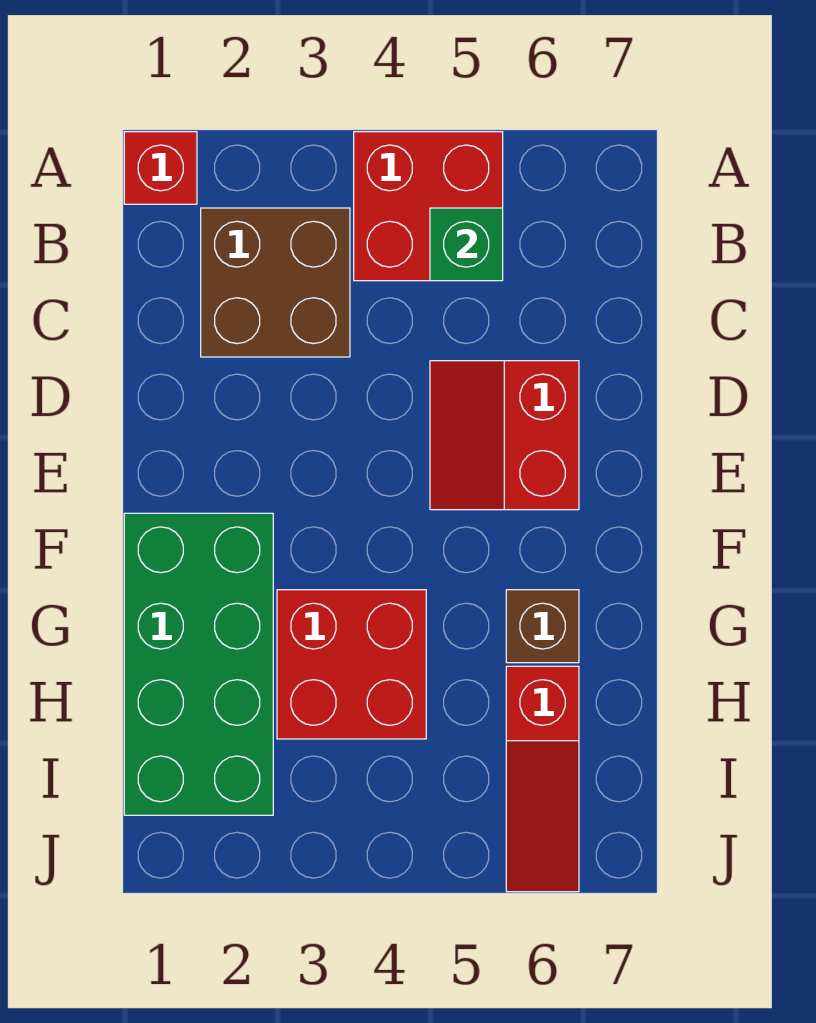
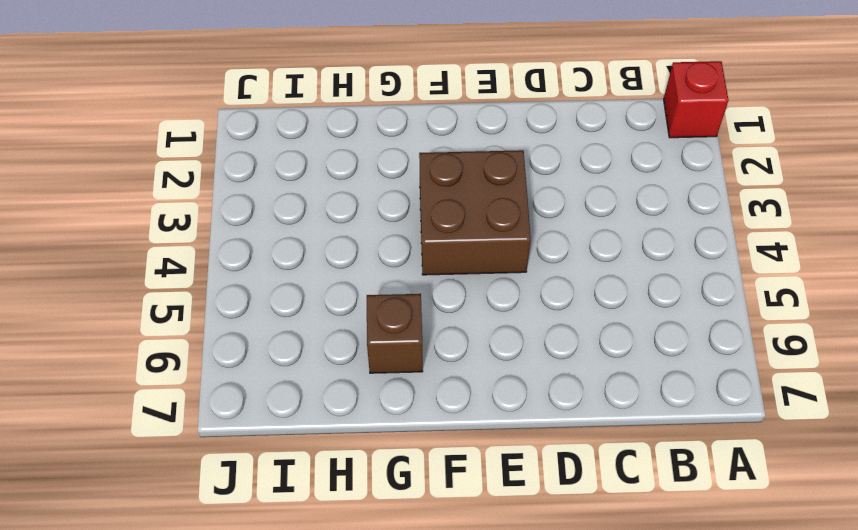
brown brick E3:F4 level 1 -> brown brick B2:C3 level 1
none -> red brick A4:B5 level 1
none -> red slope D5:E6 level 1 top 6

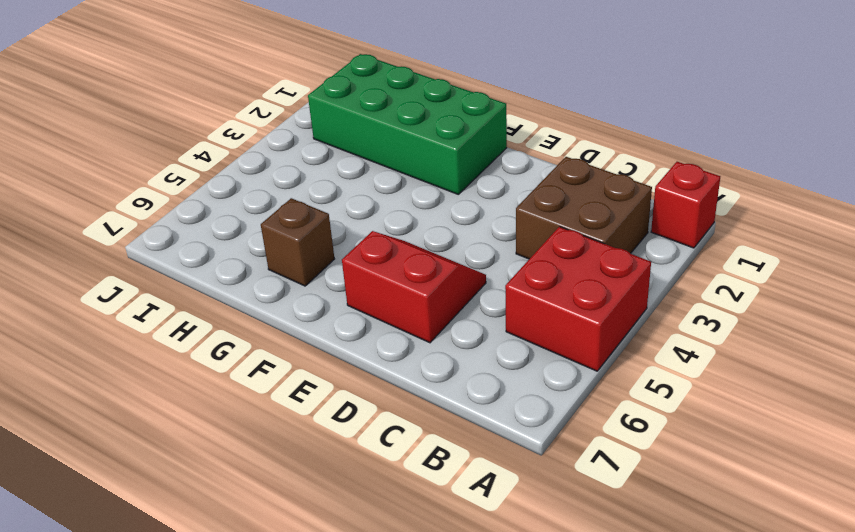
none -> red brick G3:H4 level 1
none -> red slope H6:J6 level 1 top H

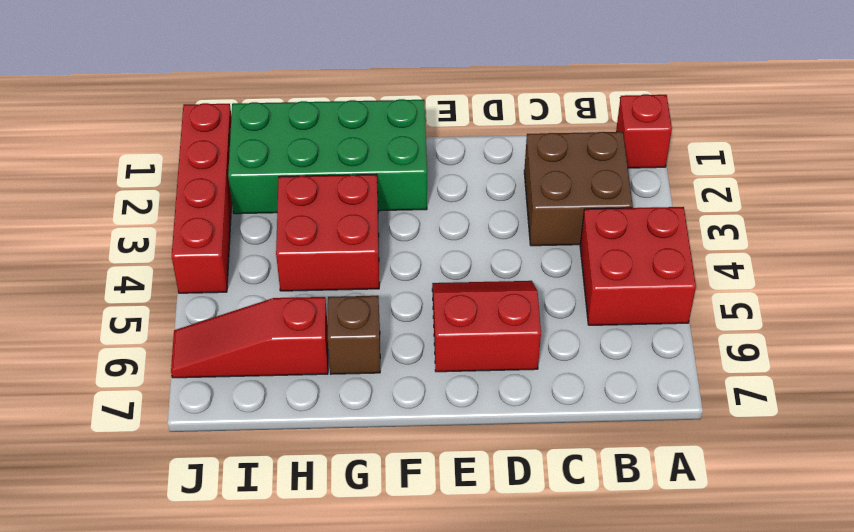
red brick J1:J4 level 1 -> none
none -> green brick B5 level 2

